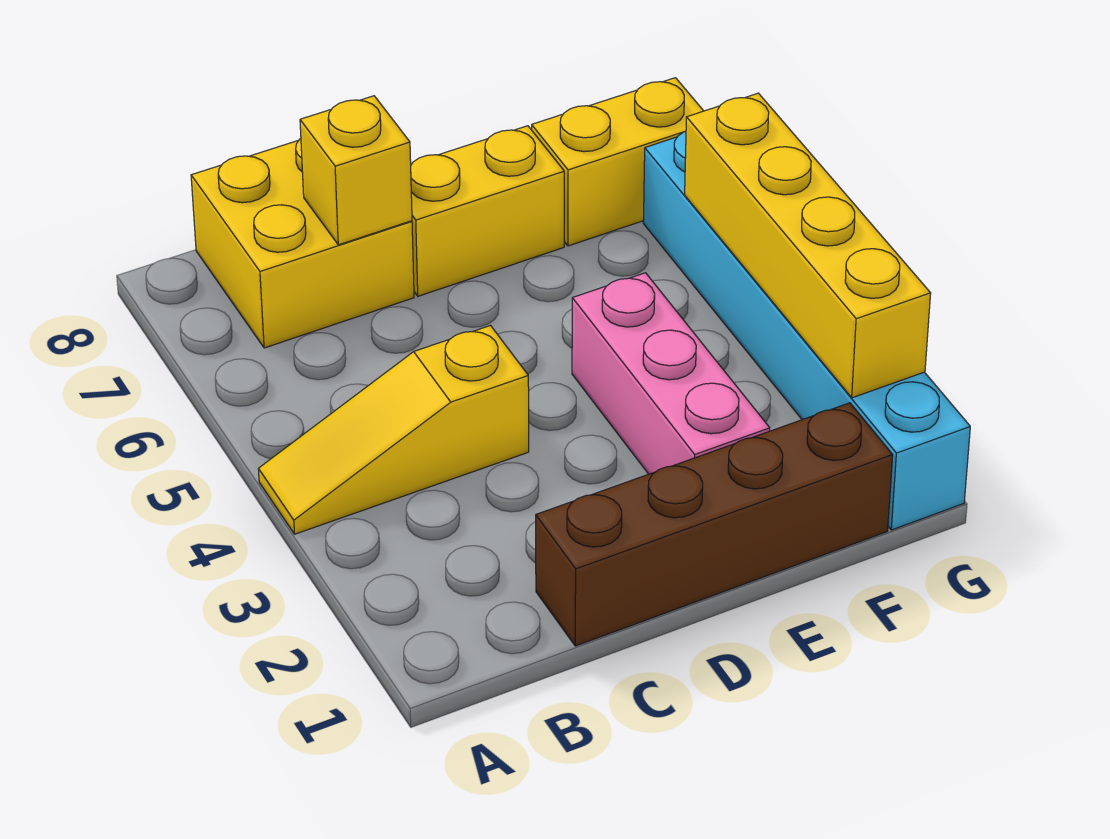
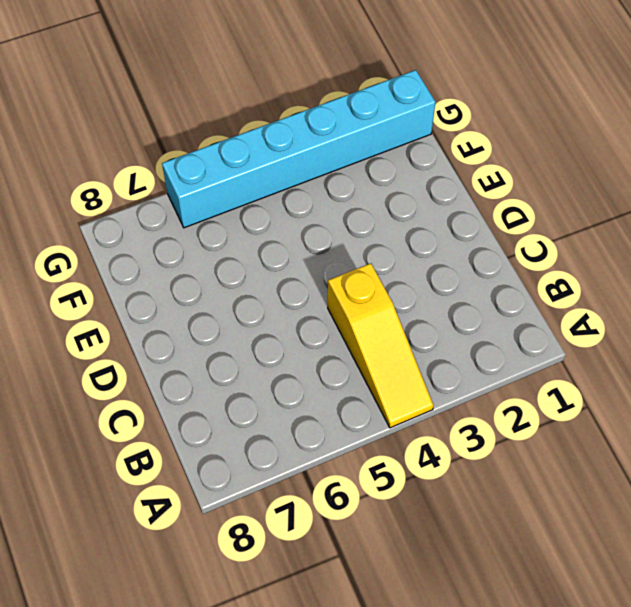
none -> yellow brick B7:C8 level 1
none -> brown brick C1:F1 level 1

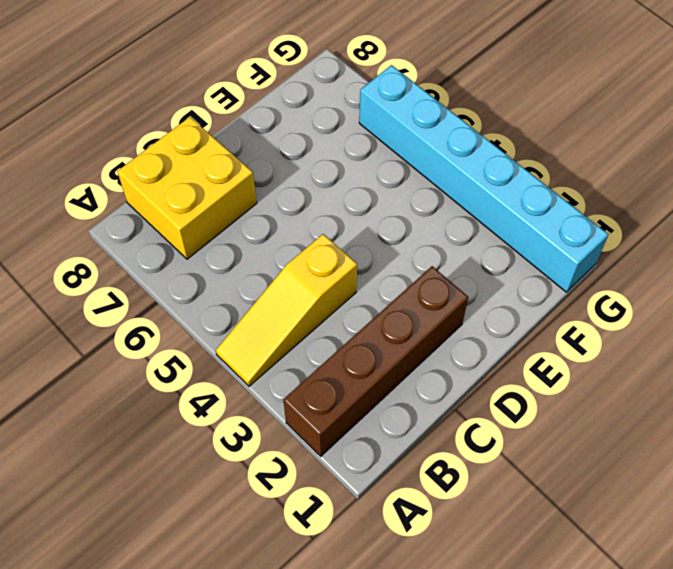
brown brick A2:D2 level 1 -> brown brick C1:F1 level 1
none -> yellow brick D7:E7 level 1
none -> pink brick E2:E4 level 1

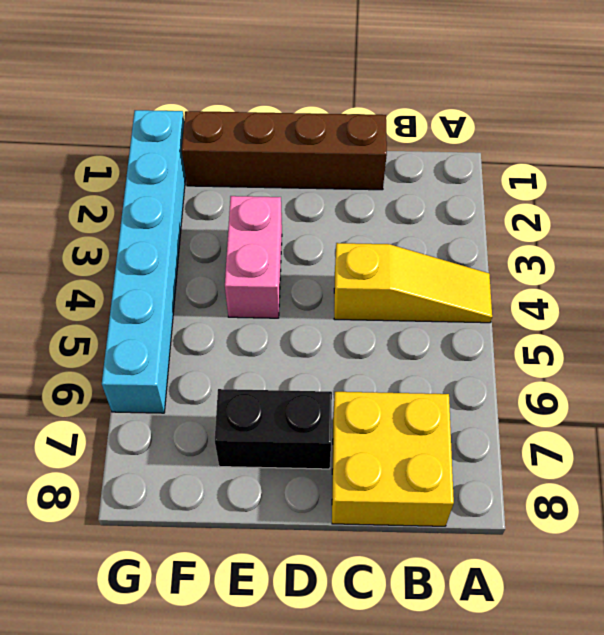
black brick D7:E7 level 1 -> yellow brick D7:E7 level 1
pink brick E3:E4 level 1 -> pink brick E2:E4 level 1
none -> yellow brick F7:G7 level 1
none -> yellow brick C7 level 2

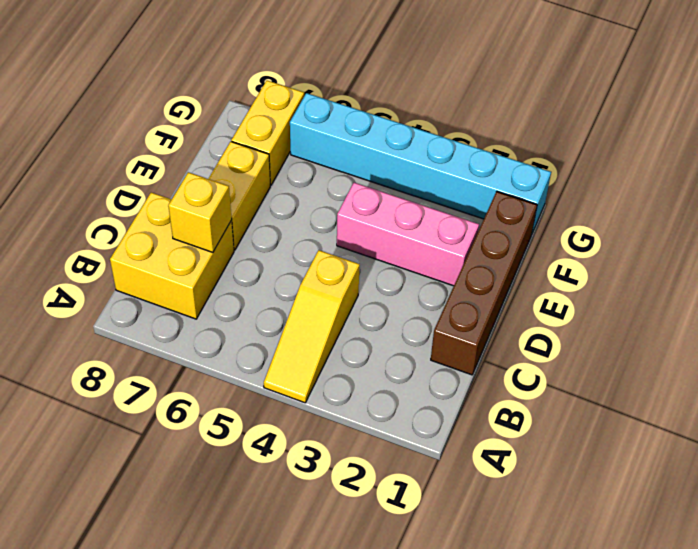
none -> yellow brick G2:G5 level 2

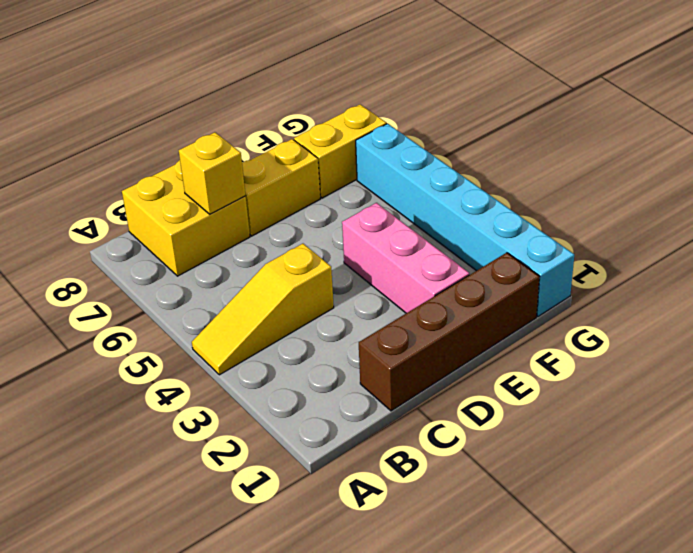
none -> yellow brick G2:G5 level 2

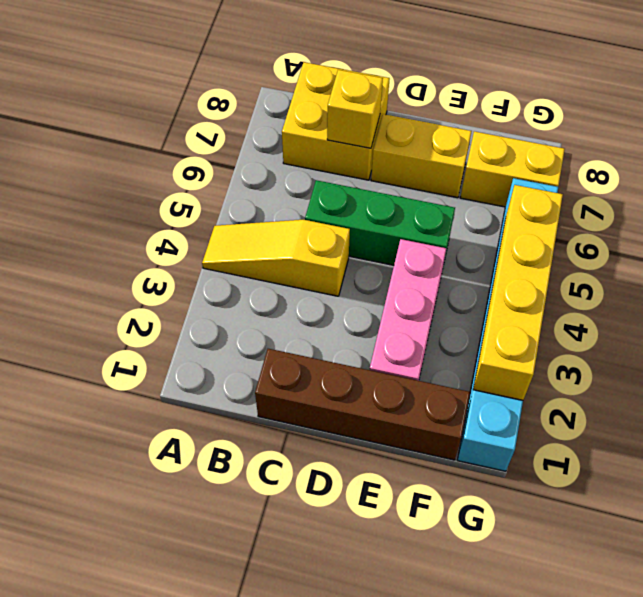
green brick C5:E5 level 1 -> none

